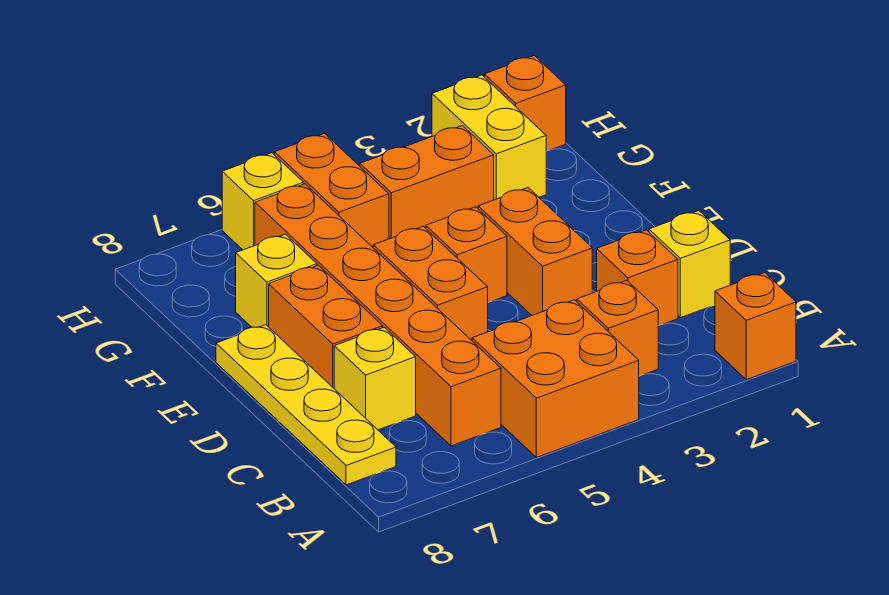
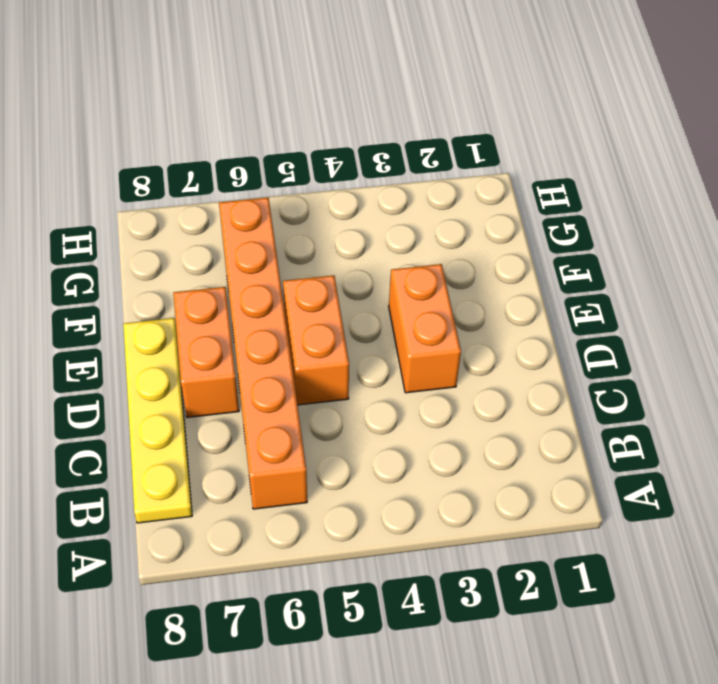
none -> orange brick A1 level 1
none -> orange brick A4:B5 level 1
none -> orange brick B3 level 1

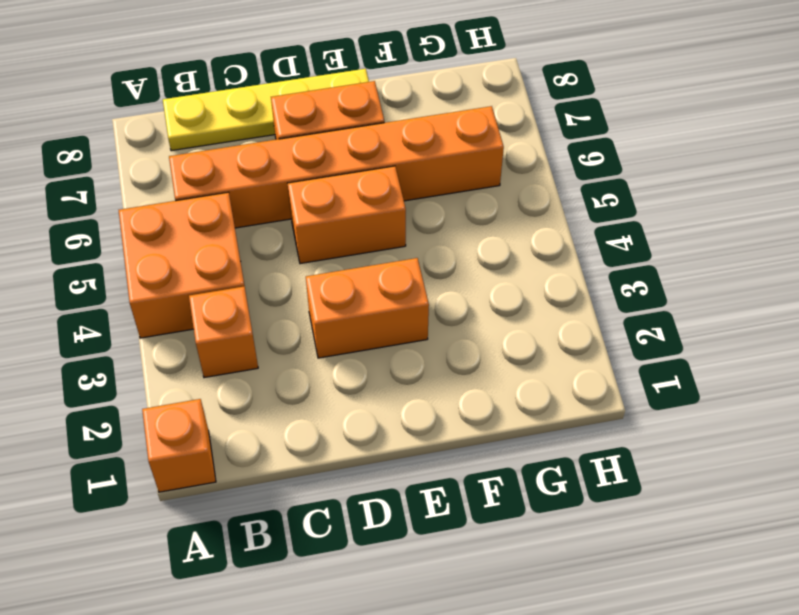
none -> yellow brick C1 level 1
none -> orange brick C2 level 1
none -> yellow brick C7 level 1

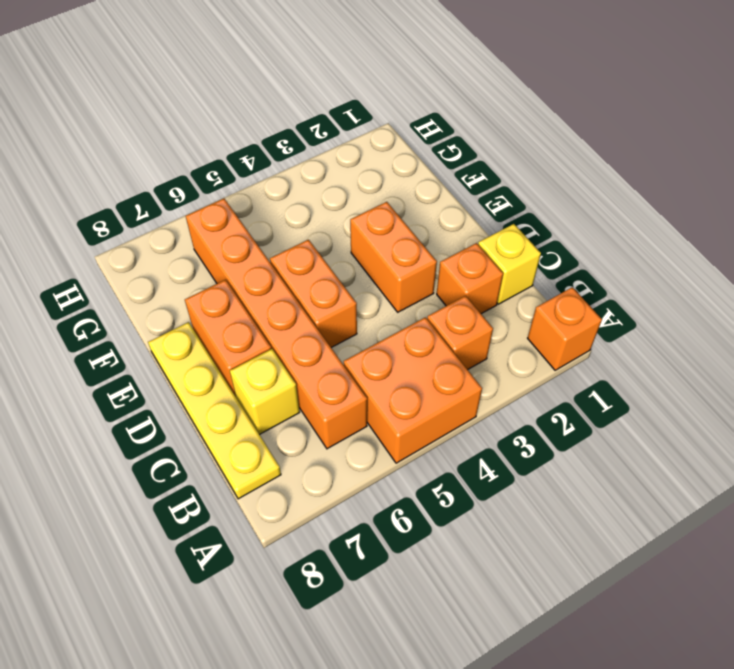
none -> orange brick E4 level 1
none -> yellow brick F7 level 1
none -> yellow brick G2:H2 level 1

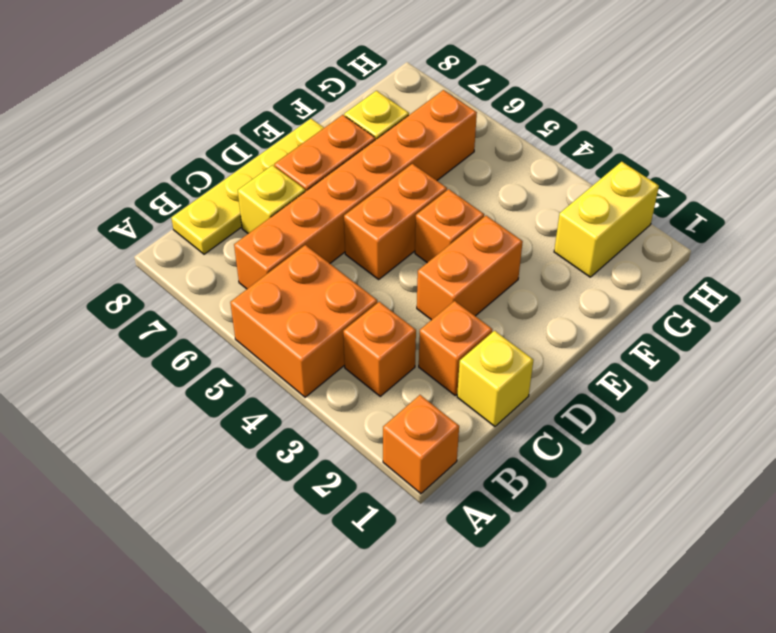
none -> orange brick G3:G4 level 1
none -> orange brick G5:H5 level 1
none -> orange brick H1 level 1

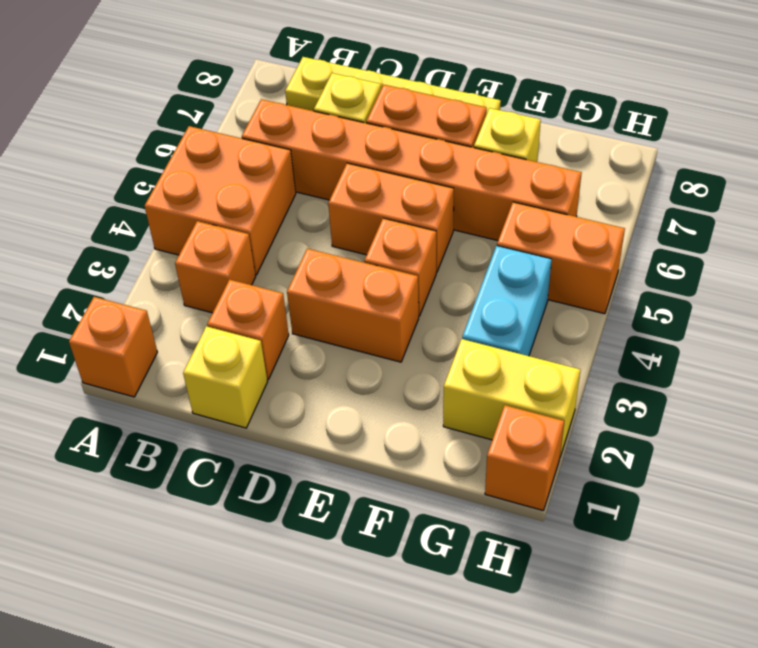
cyan brick G3:G4 level 1 -> orange brick G3:G4 level 1
none -> yellow brick H6 level 1

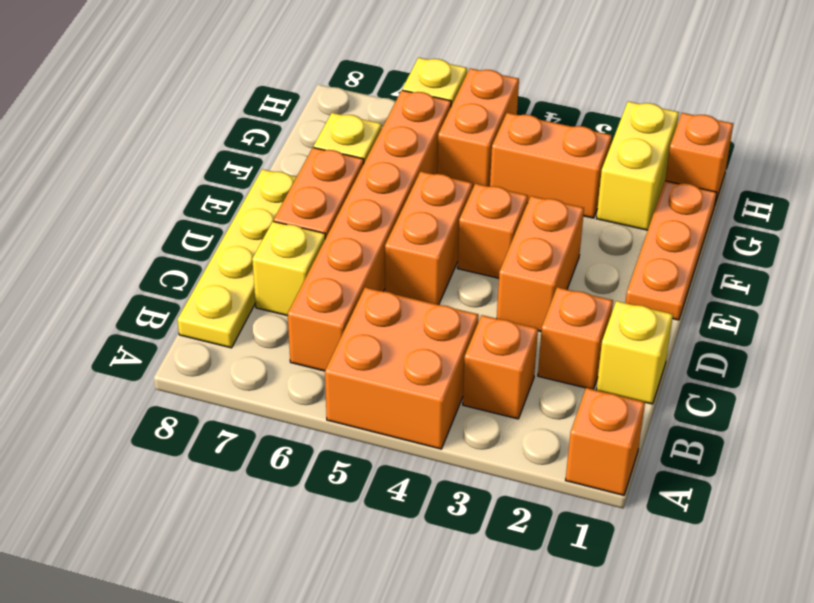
orange plate E1:G1 level 1 -> none

